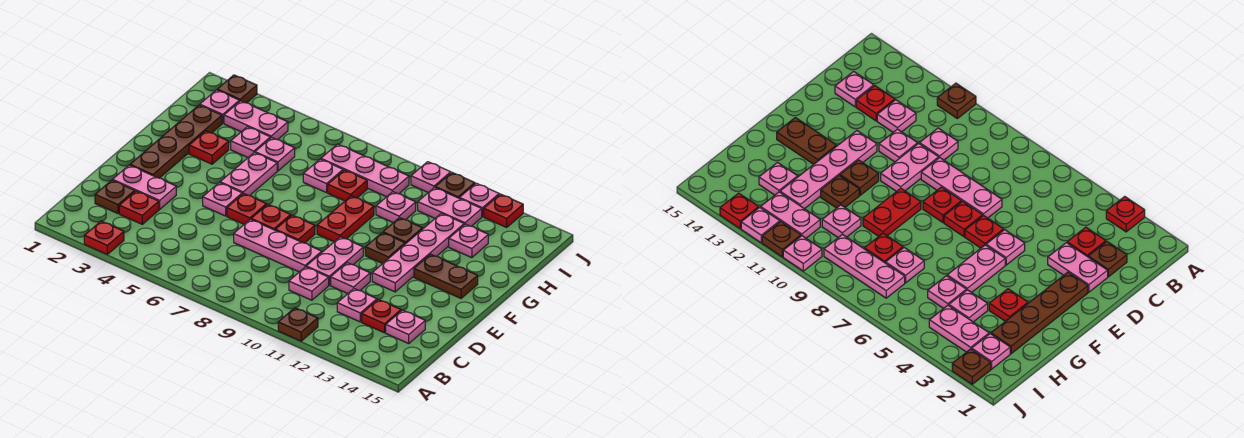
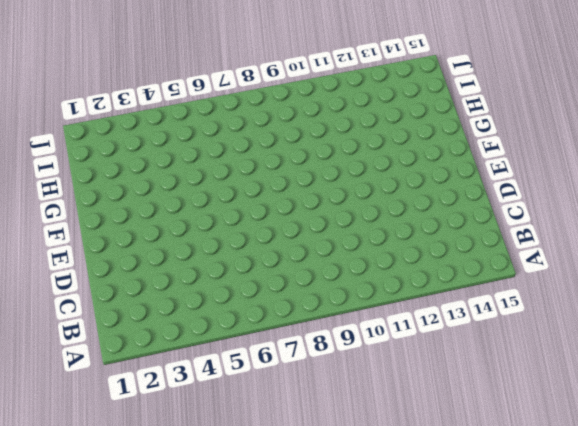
none -> red plate A3 level 1
none -> brown plate A11 level 1
none -> brown plate C2 level 1
none -> red plate C3 level 1

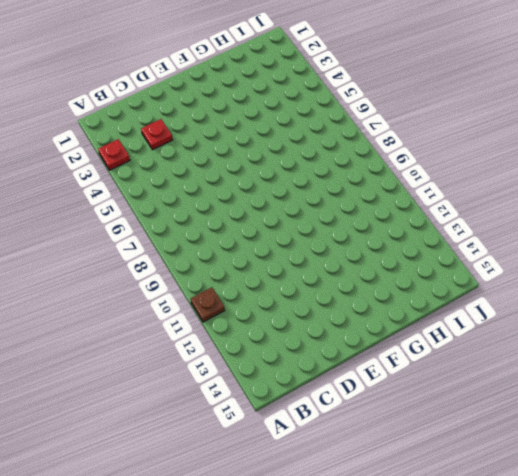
none -> brown plate C2 level 1
none -> pink plate C10 level 1
none -> pink plate C12 level 1
none -> red plate C13 level 1

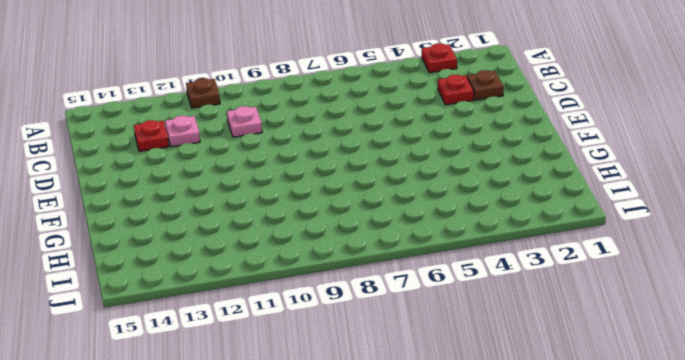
none -> pink plate C14 level 1
none -> pink plate D2:D3 level 1
none -> pink plate D7:D9 level 1
none -> pink plate D10:E10 level 1

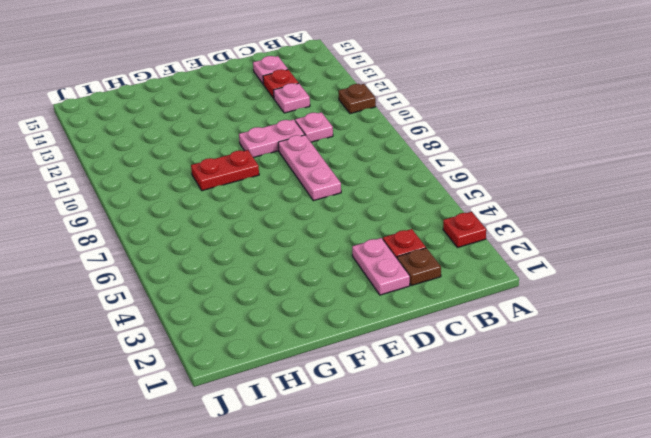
none -> pink plate D11 level 1
none -> brown plate E2:H2 level 1
none -> pink plate E5 level 1
none -> red plate E6 level 1

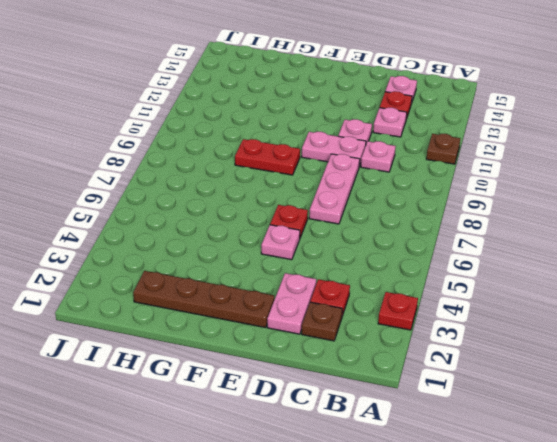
none -> red plate E7 level 1
none -> red plate E8 level 1
none -> pink plate E12:H12 level 1
none -> pink plate F5:G5 level 1

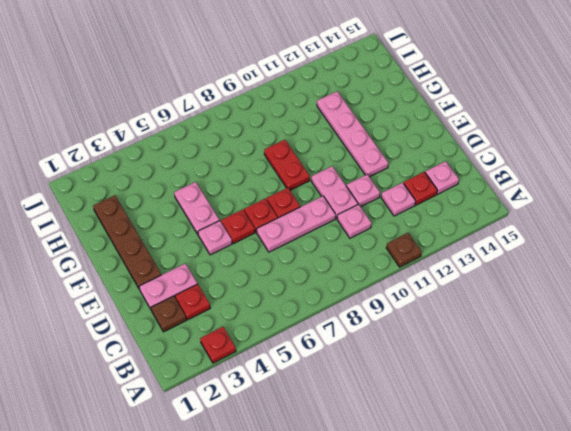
none -> brown plate F11 level 1
none -> brown plate F13:F14 level 1
none -> red plate G3 level 1
none -> brown plate G11 level 1

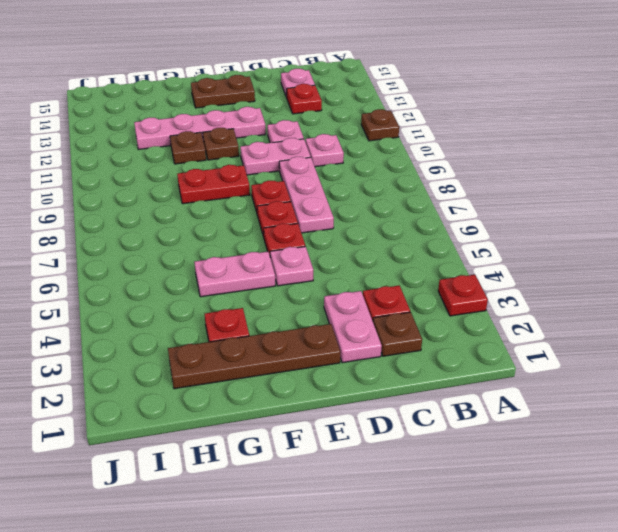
brown plate E14:F14 level 1 -> brown plate F13:F14 level 1
none -> pink plate C12 level 1
none -> pink plate H4 level 1
none -> pink plate H5 level 1
none -> pink plate H7 level 1

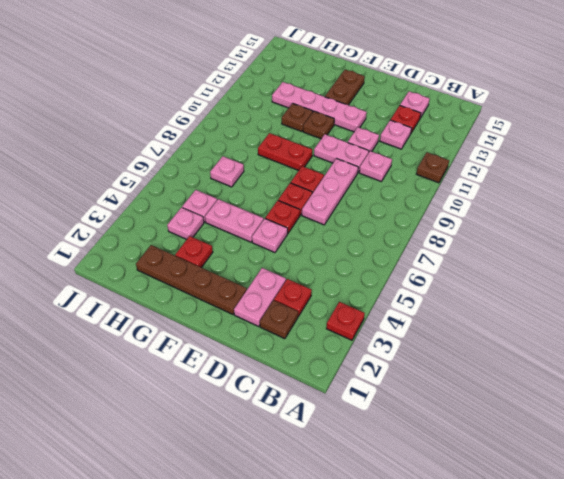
none -> red plate H8 level 1
none -> pink plate H10 level 1
none -> pink plate H13 level 1
none -> pink plate I2 level 1

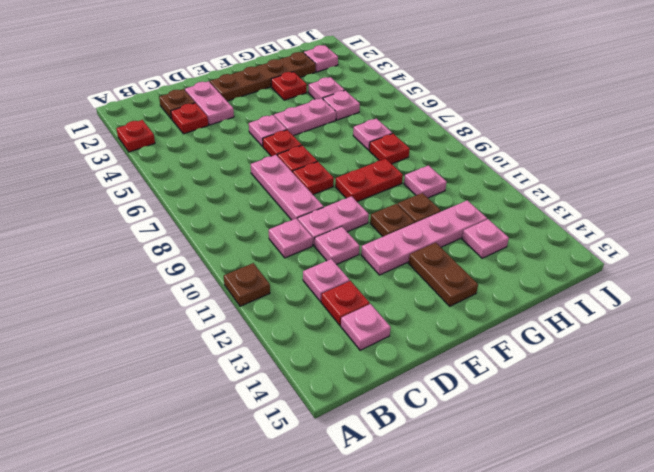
none -> pink plate I3:I4 level 1
none -> pink plate I7:I9 level 1
none -> pink plate I11:I12 level 1
none -> brown plate J2 level 1

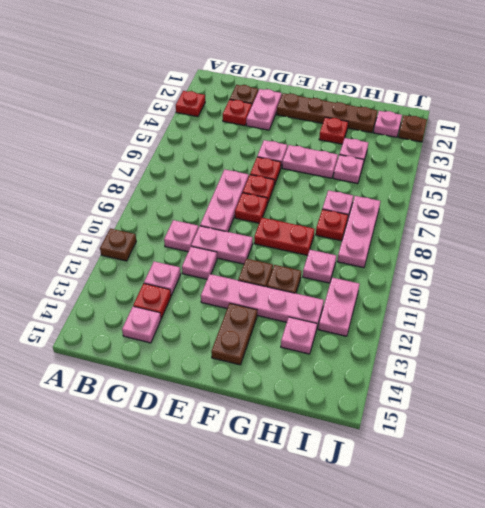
none -> pink plate I3:I4 level 1
none -> pink plate J10 level 1
none -> brown plate J11 level 1
none -> pink plate J12 level 1

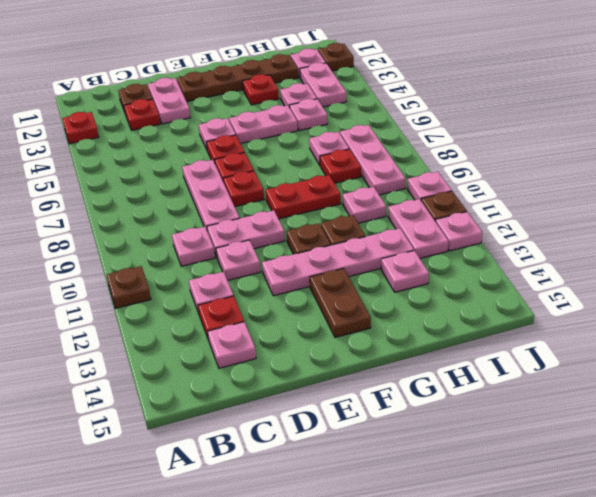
none -> red plate J13 level 1

